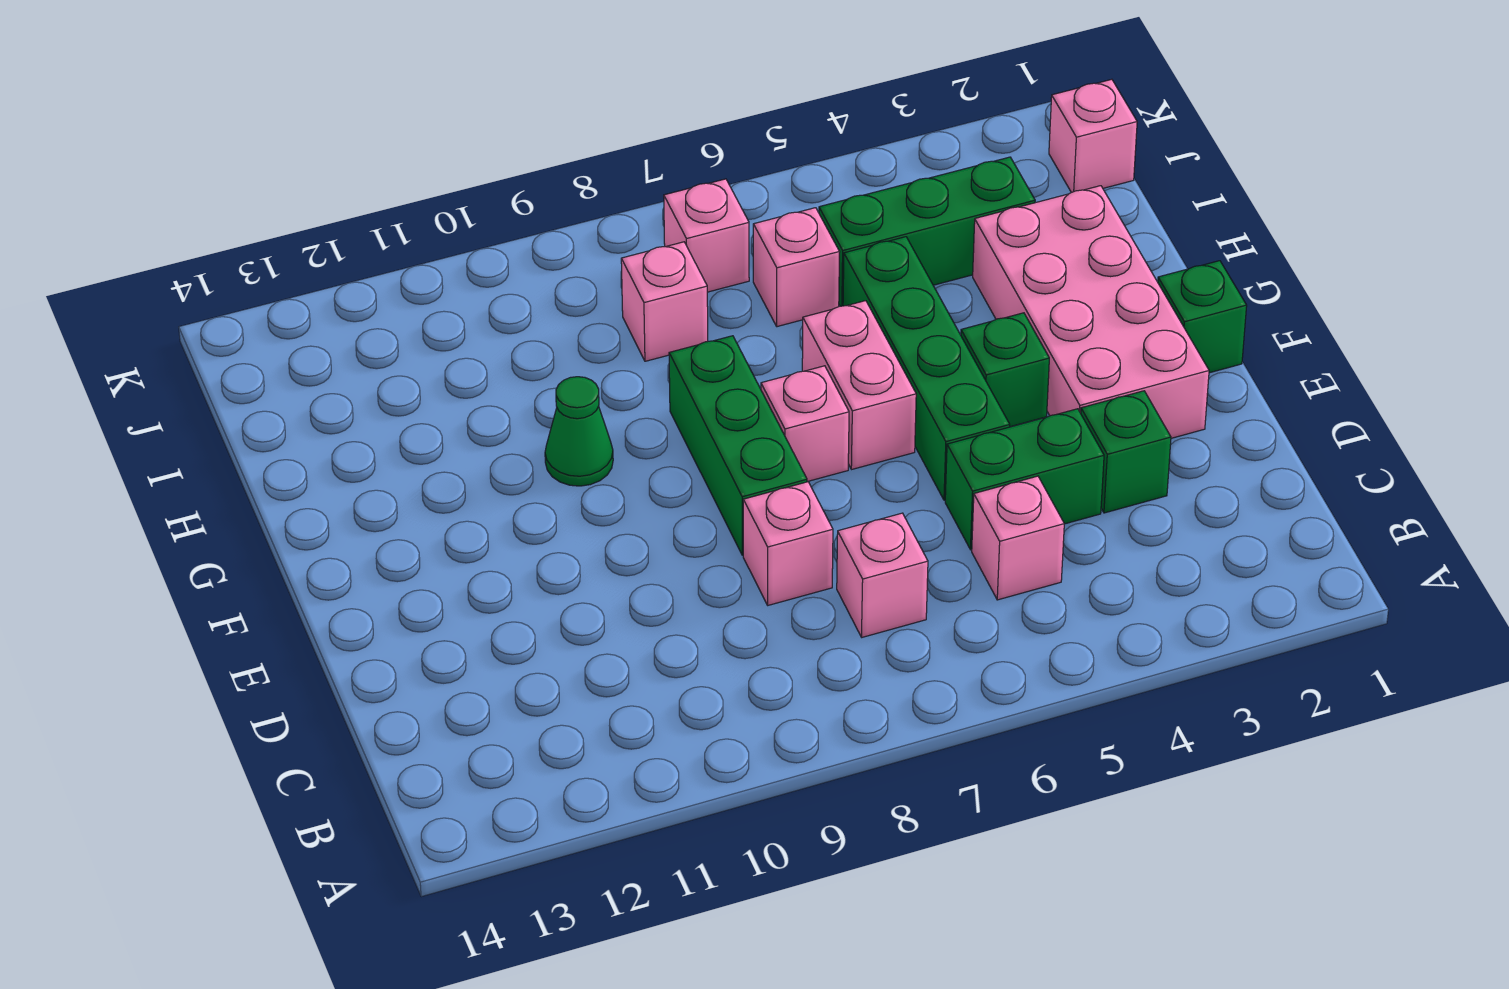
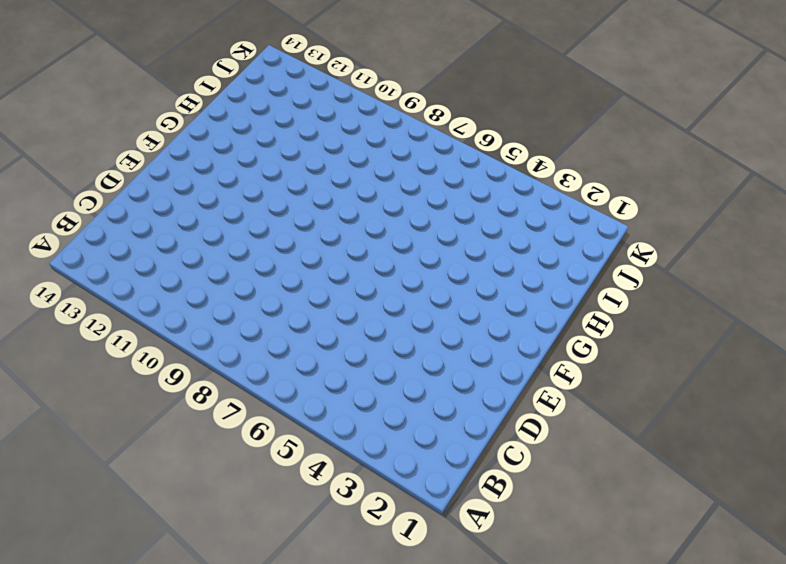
none -> pink brick C5 level 1
none -> pink brick C7 level 1
none -> green brick D3 level 1

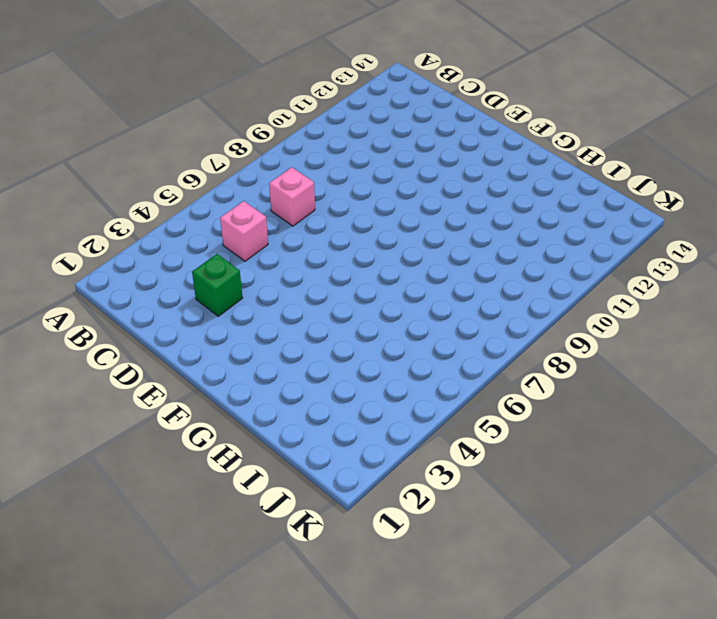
none -> green brick D4:D5 level 1
none -> pink brick D8 level 1
none -> pink brick E2:H3 level 1

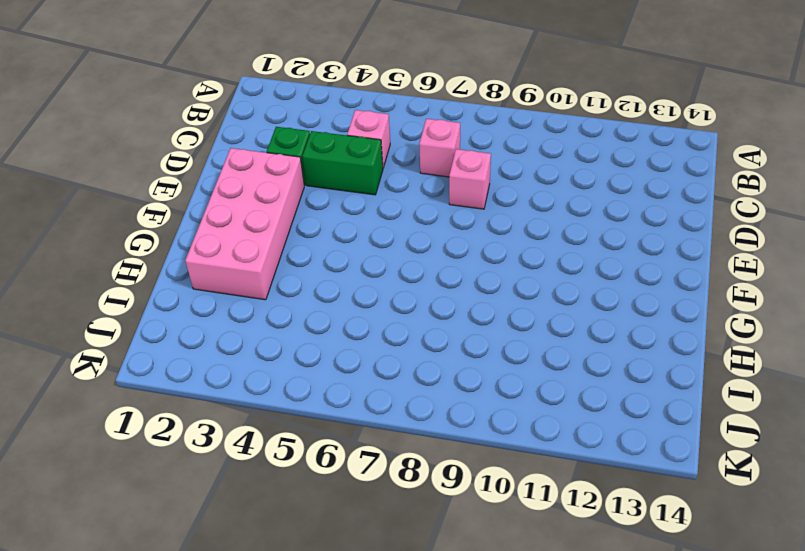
none -> green brick E5:H5 level 1
none -> green brick E8:G8 level 1
none -> green brick F1 level 1

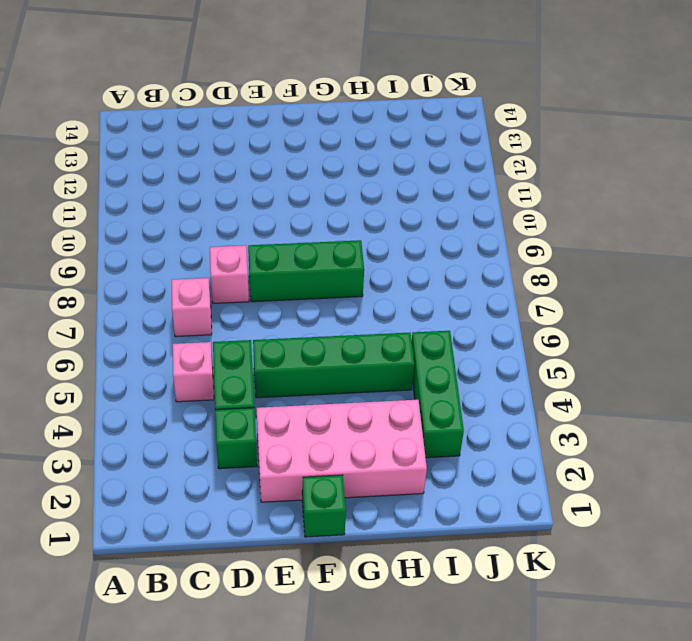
none -> green brick F4 level 1
none -> pink brick F6:G6 level 1
none -> pink brick F7 level 1

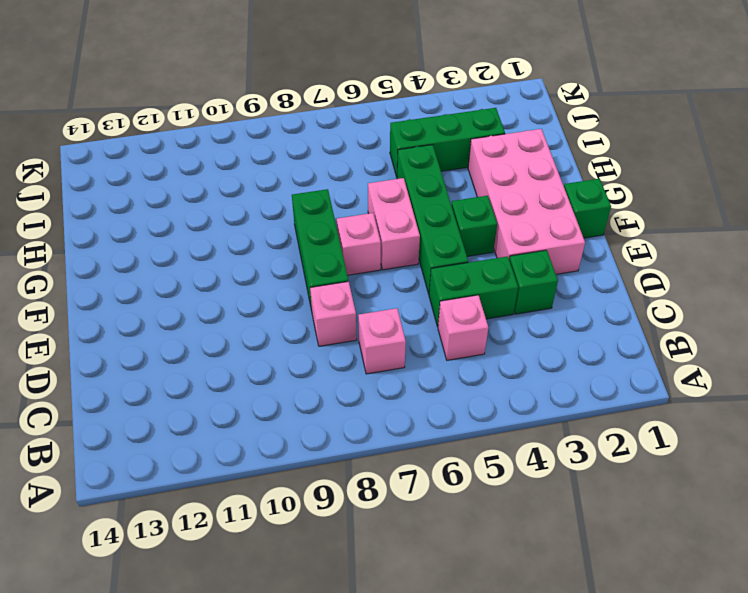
none -> green cone G10 level 1
none -> pink brick I6 level 1
none -> pink brick I8 level 1

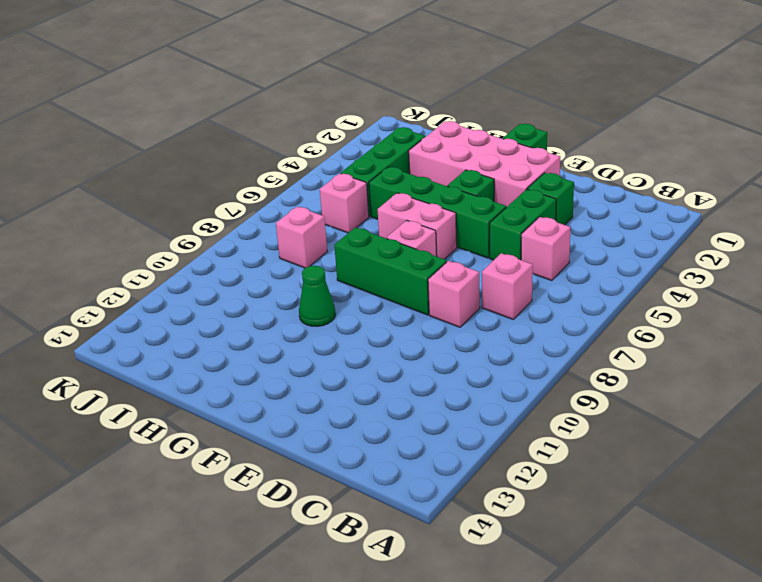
none -> pink brick J1 level 1
none -> pink brick J7 level 1

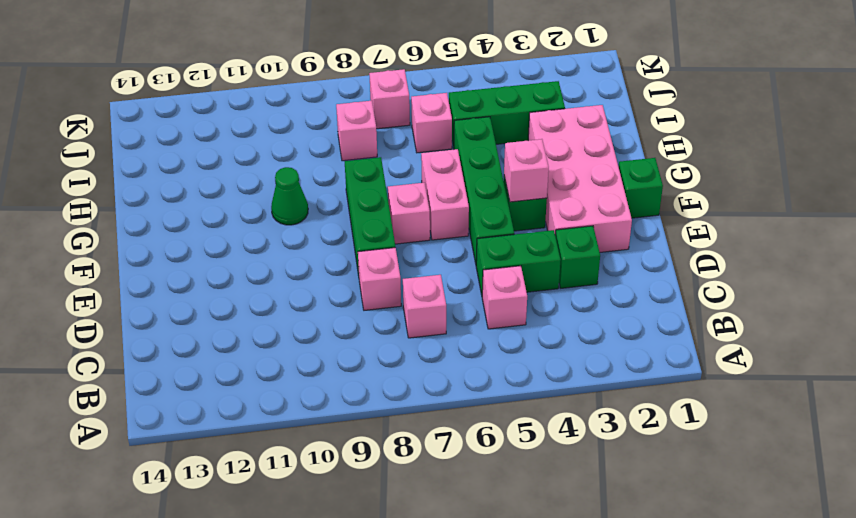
pink brick F4 level 2 -> pink brick J1 level 1

